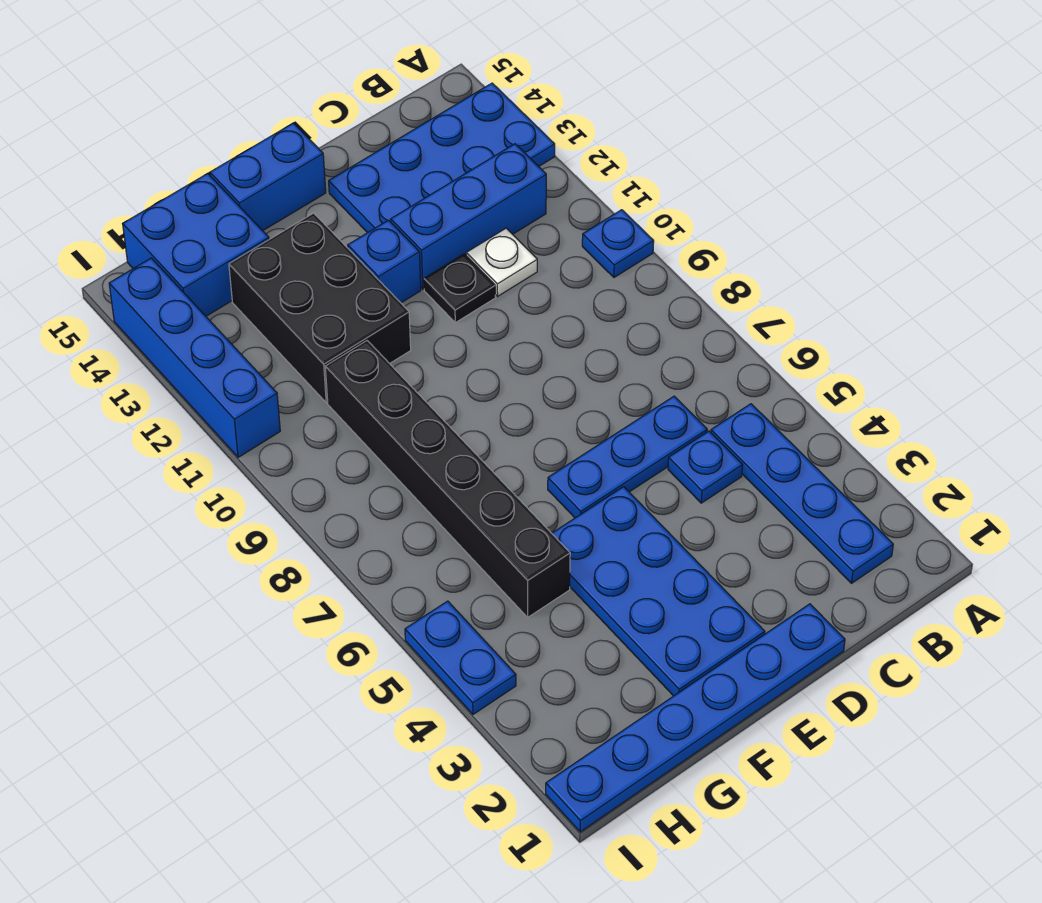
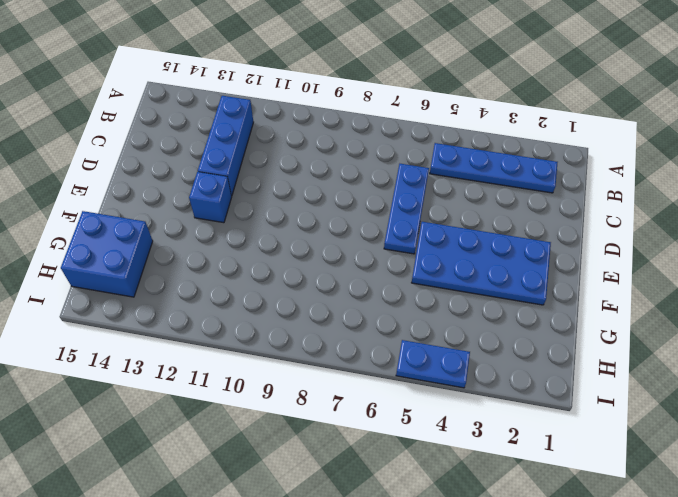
none -> blue plate A10 level 1
none -> blue plate A13:D14 level 1
none -> blue plate C5 level 1

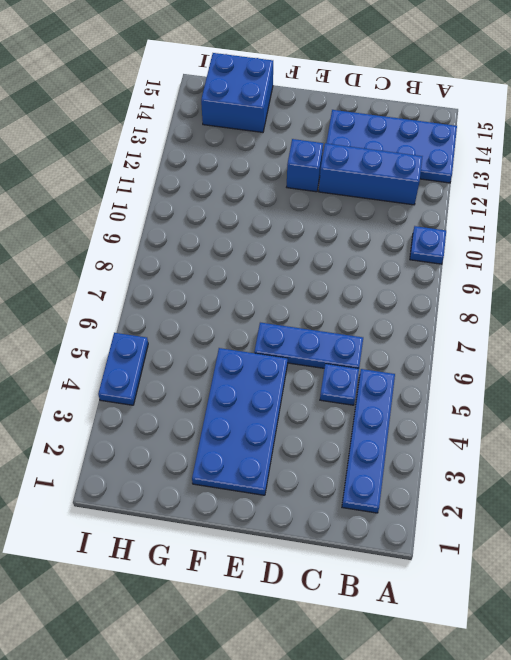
none -> white plate C11 level 1
none -> blue plate D1:I1 level 1
none -> black plate D11 level 1

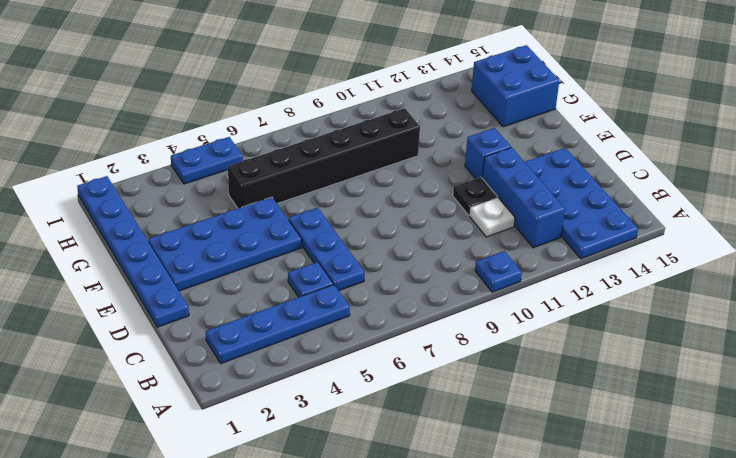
none -> blue brick E15:F15 level 1
none -> black brick F11:G13 level 1
none -> blue brick I11:I14 level 1

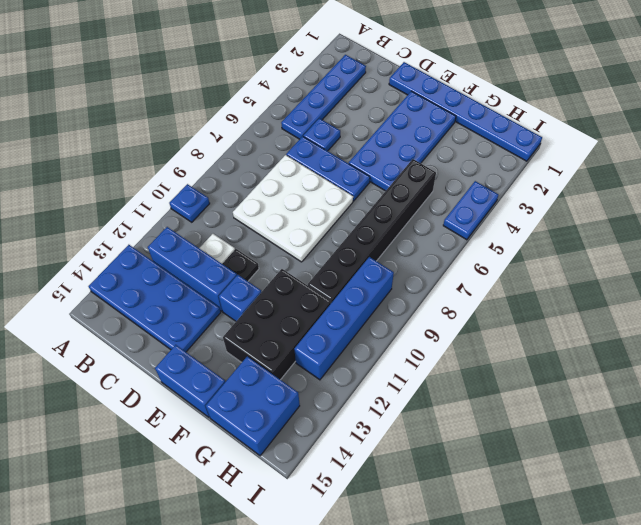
white plate C7:E9 level 1 -> none
blue brick H9:H12 level 1 -> blue brick I11:I14 level 1

